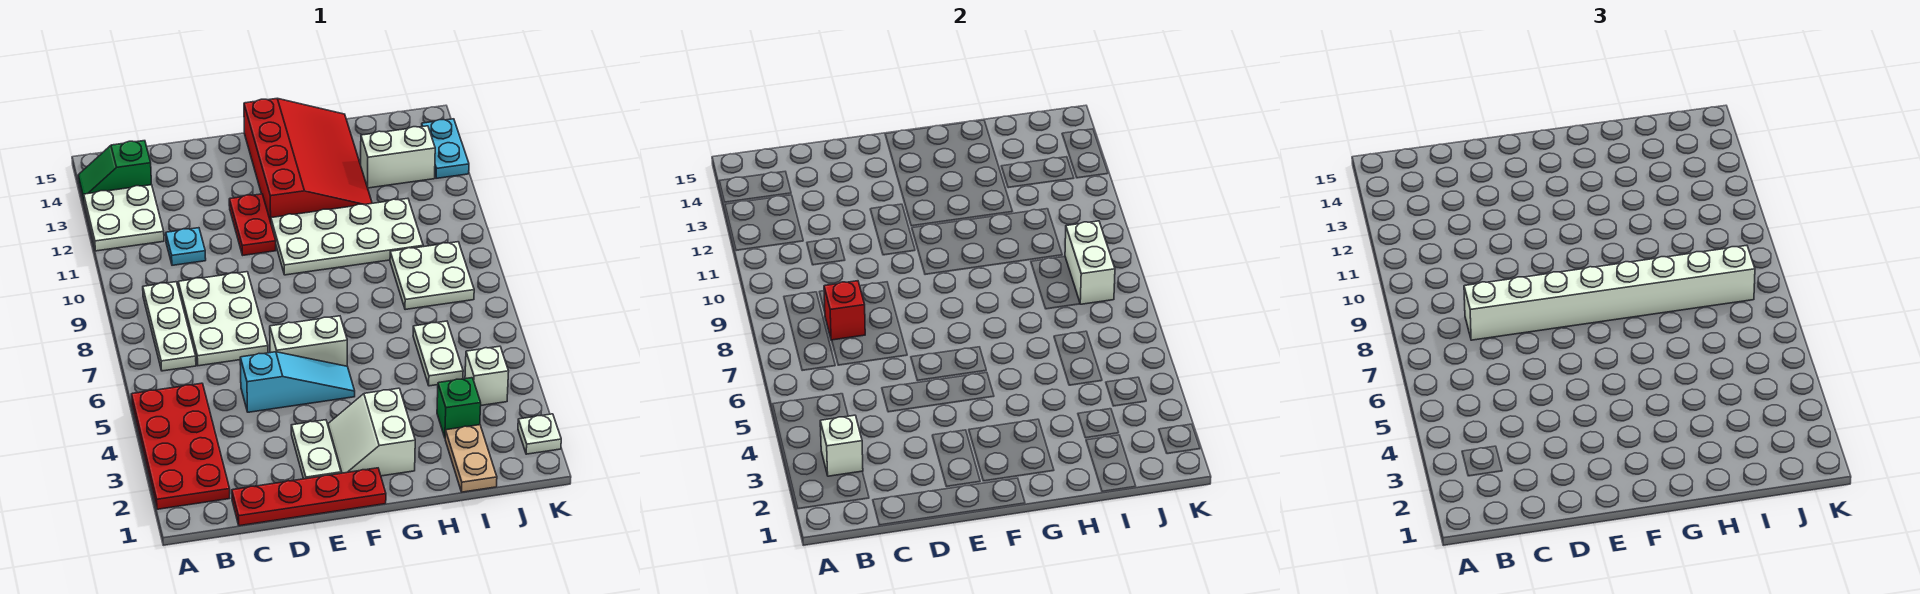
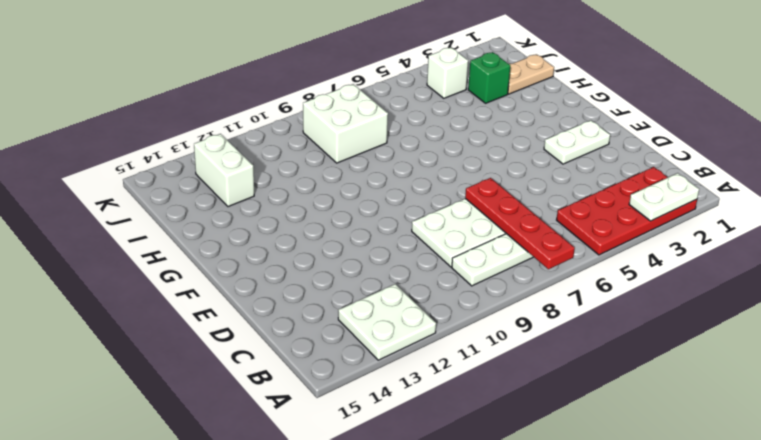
white plate A2:A3 level 2 -> white plate I5:I6 level 1
red plate A7:D7 level 2 -> red plate C1:F1 level 1
white brick I8:J9 level 1 -> white plate I8:J9 level 1
none -> green slope A14:B14 level 1 top B
none -> cyan plate C11 level 1
none -> cyan slope D5:F5 level 1 top D

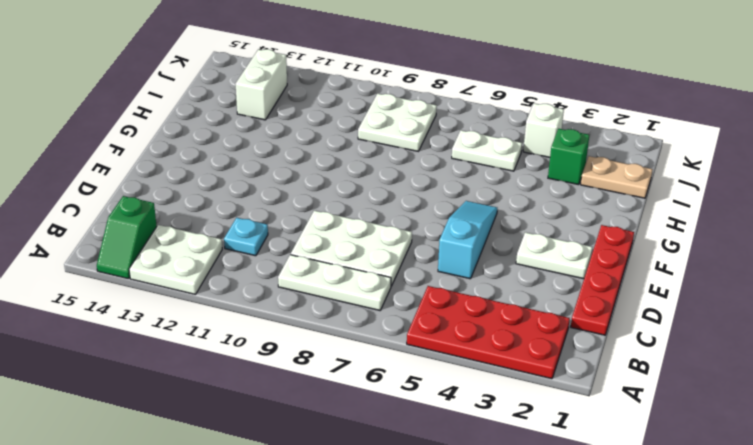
none -> white brick E6:F6 level 1
none -> red plate E11:E12 level 1
none -> white slope F2:G3 level 1 top G

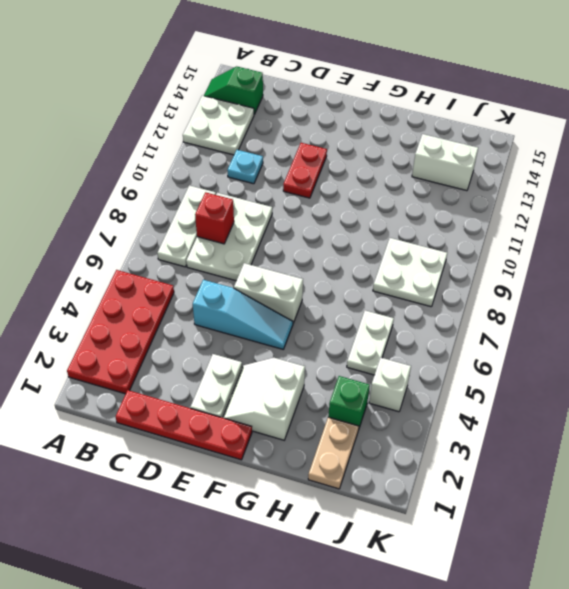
none -> white plate F10:I11 level 1
none -> red slope F12:H15 level 1 top F
none -> white plate K2 level 1

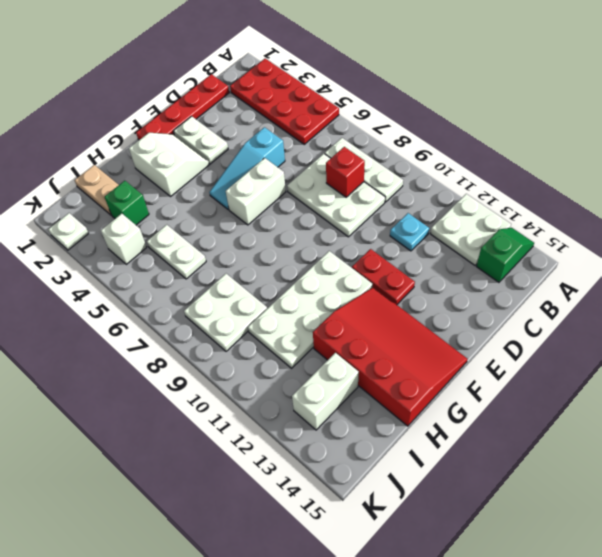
red slope F12:H15 level 1 top H -> red slope F12:H15 level 1 top F
none -> cyan plate K13:K14 level 1
none -> white brick B3 level 2
none -> white brick J8:J9 level 2

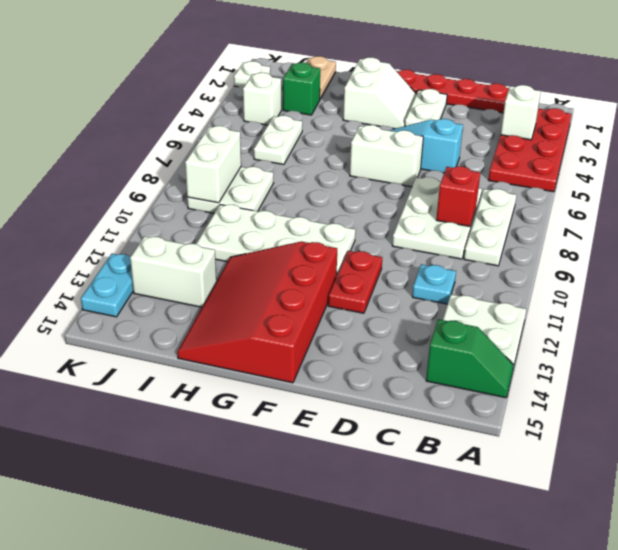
none -> white brick C8:J8 level 3

